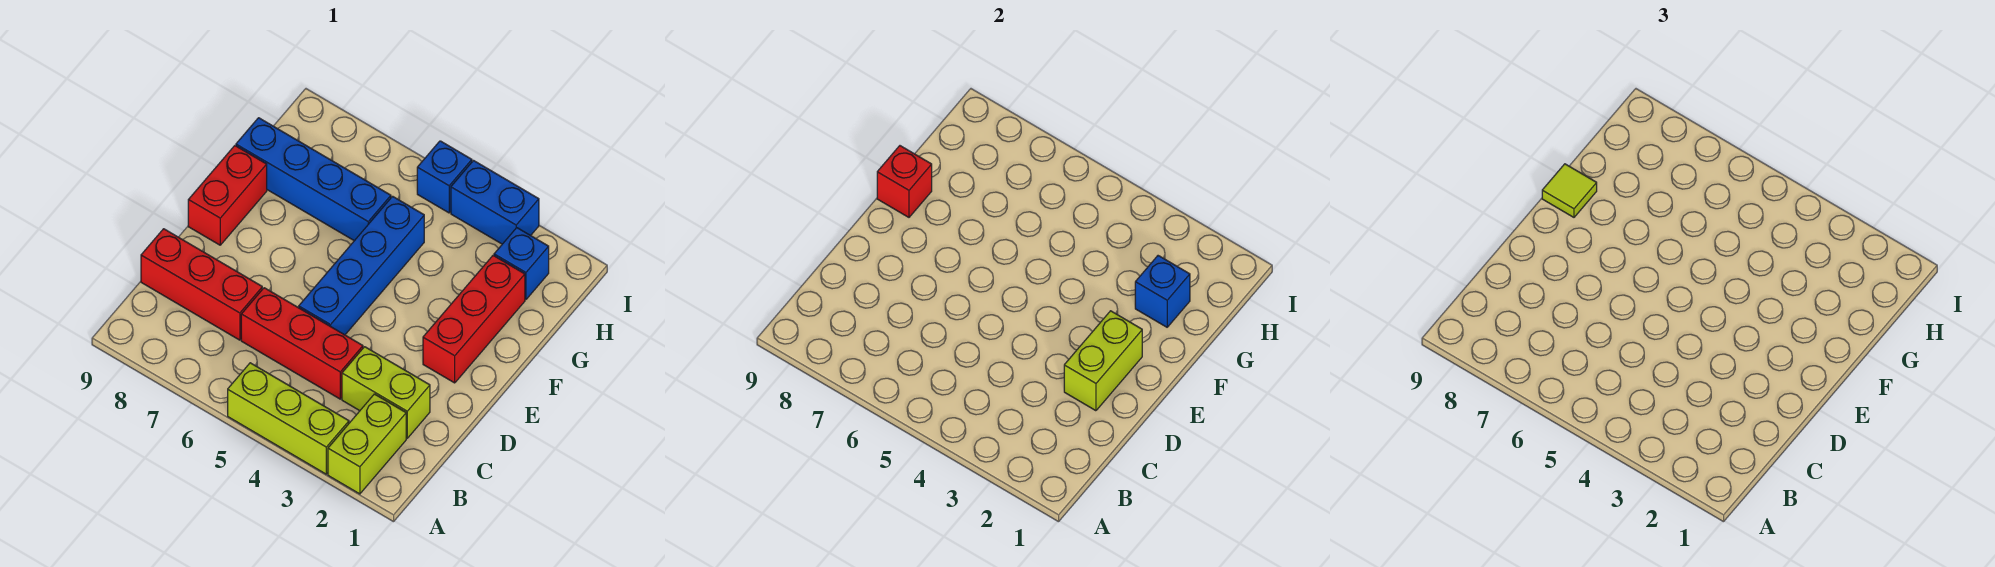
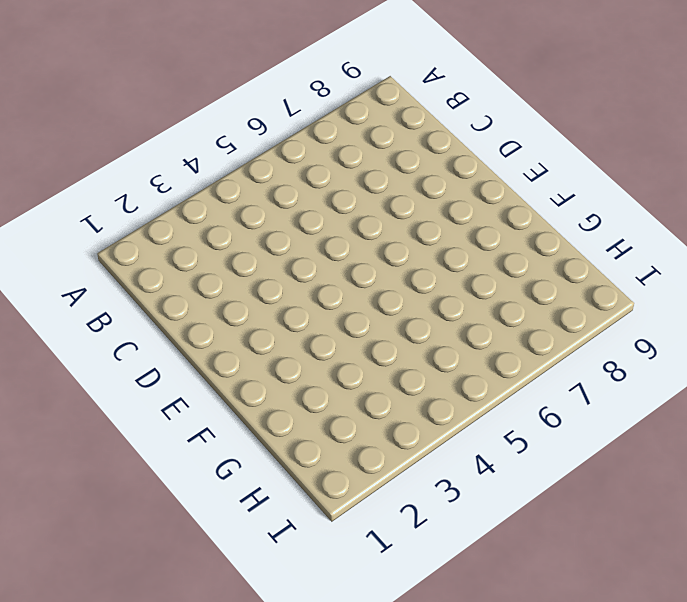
none -> lime brick A2:B2 level 1
none -> lime brick A3:A5 level 1
none -> lime brick C2:C3 level 1

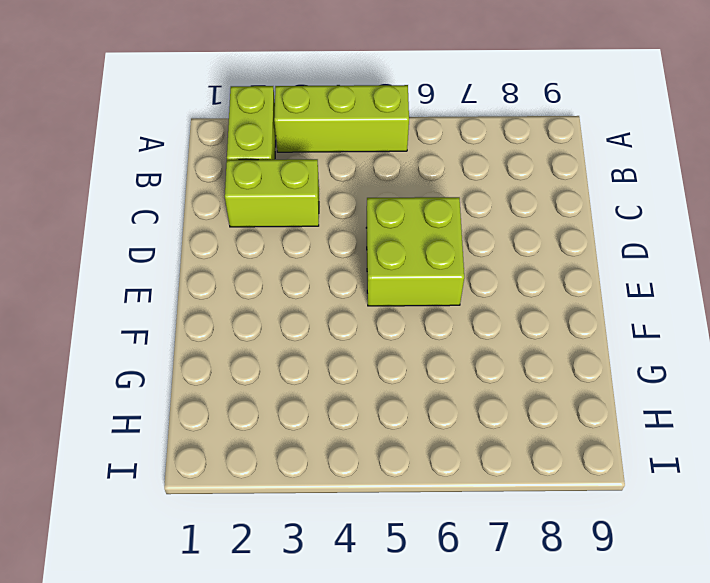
lime brick D5:E6 level 1 -> blue brick D5:G5 level 1
none -> red brick C4:C6 level 1
none -> red brick C7:C9 level 1
none -> red brick E2:G2 level 1

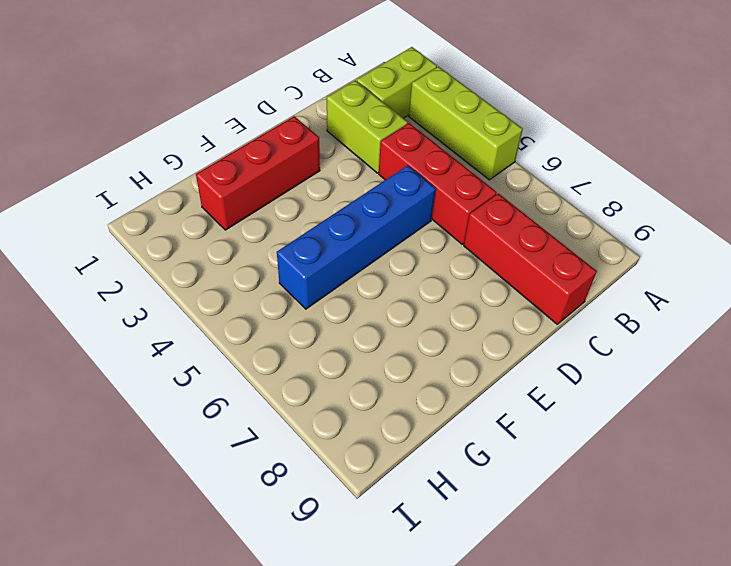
none -> red brick E9:F9 level 1
none -> blue brick G6:G9 level 1
none -> blue brick H2 level 1

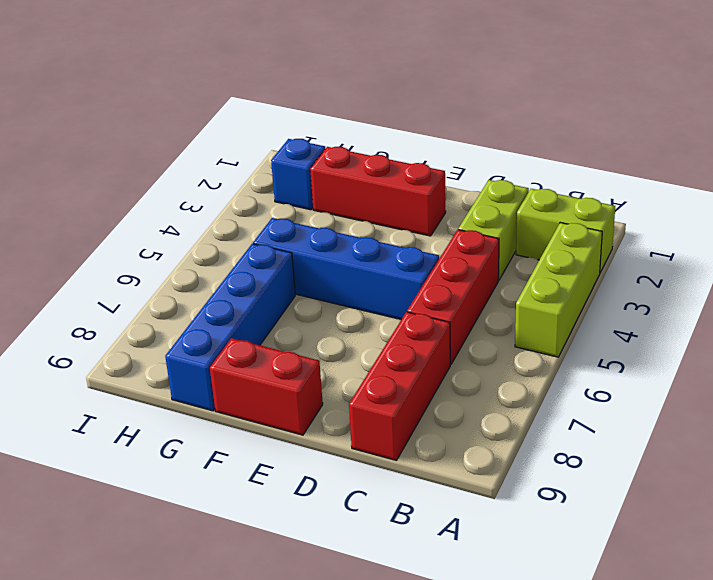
none -> blue brick I3:I4 level 1
none -> blue brick I5 level 1
none -> lime brick D2:E2 level 2

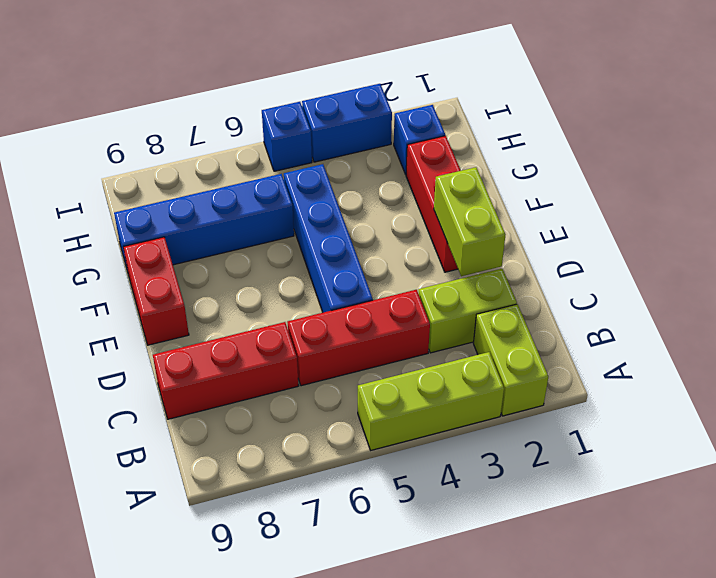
none -> red brick F9 level 2
none -> blue brick G2 level 2
none -> lime tile F9 level 3

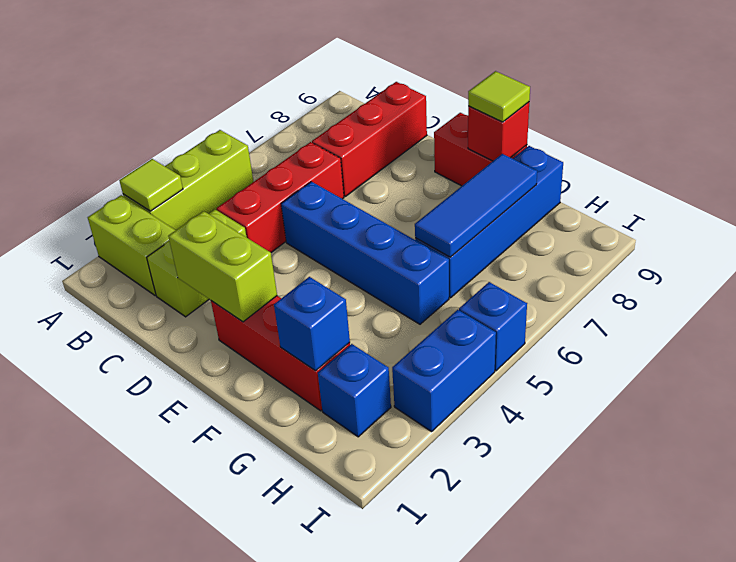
lime tile A3 level 2 -> none
blue tile G6:G8 level 2 -> none

